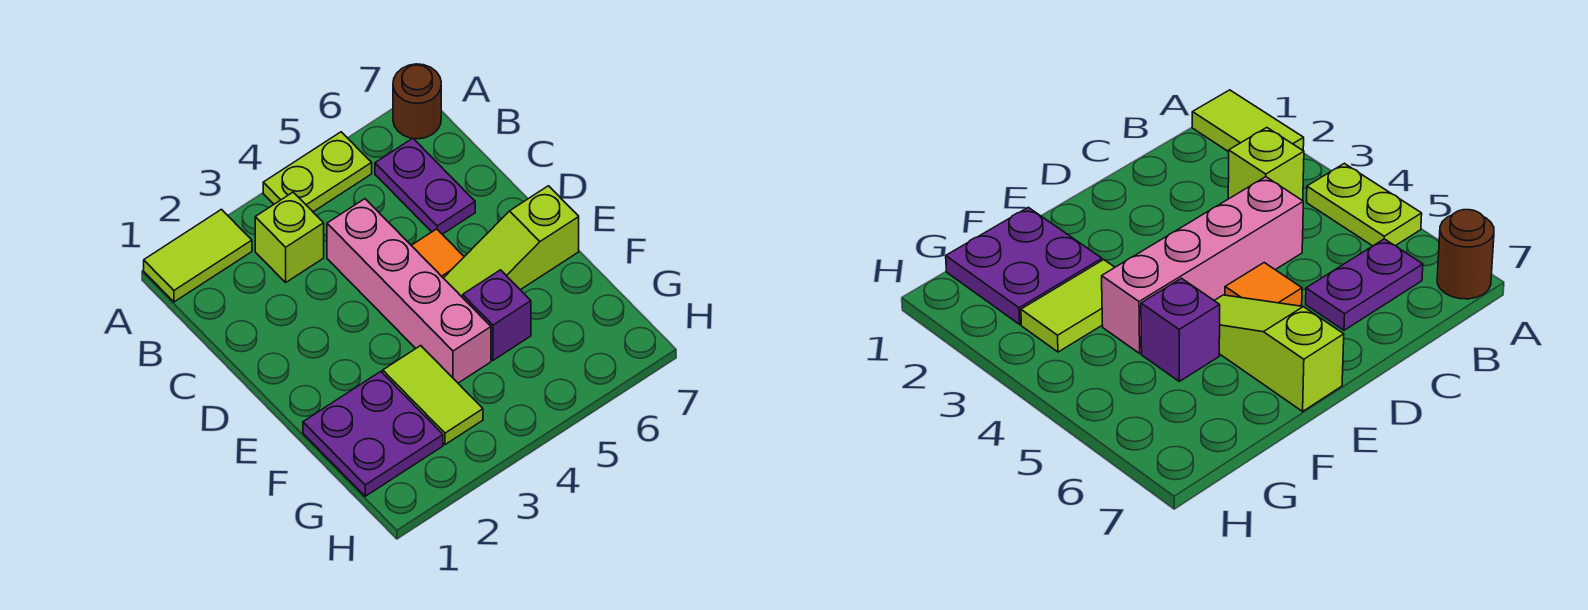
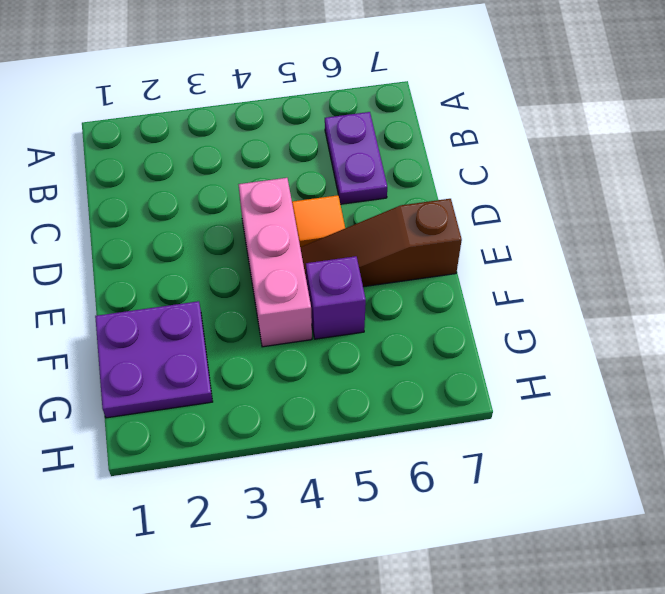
pink brick D4:F4 level 1 -> pink brick C4:F4 level 1
brown slope E5:E7 level 1 top 7 -> lime slope E5:E7 level 1 top 7
none -> lime tile A1:A2 level 1
none -> lime plate A4:A5 level 1

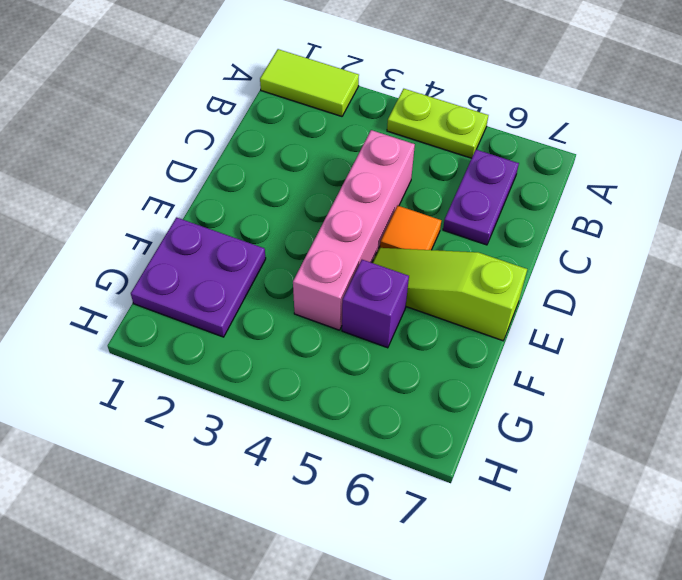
none -> brown round brick A7 level 1
none -> lime brick B3 level 1

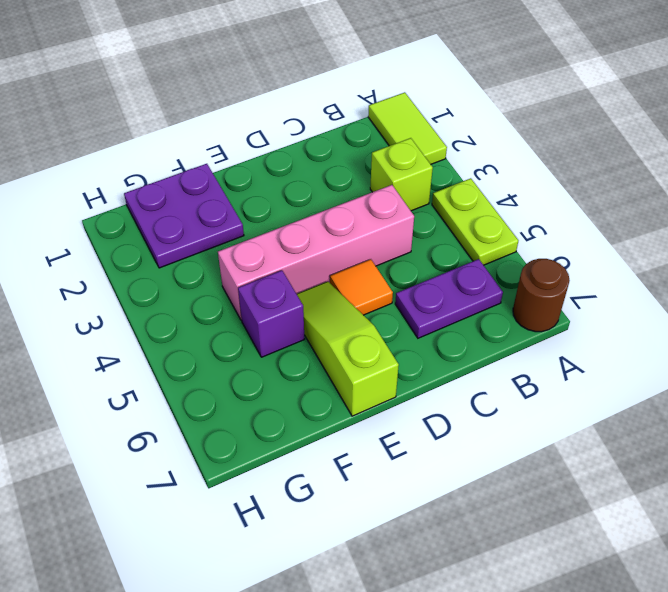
none -> lime tile F3:G3 level 1

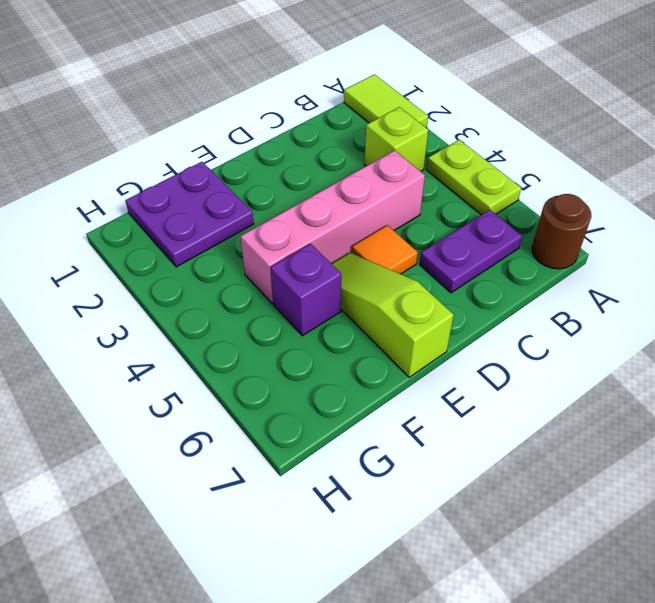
none -> lime tile F3:G3 level 1

